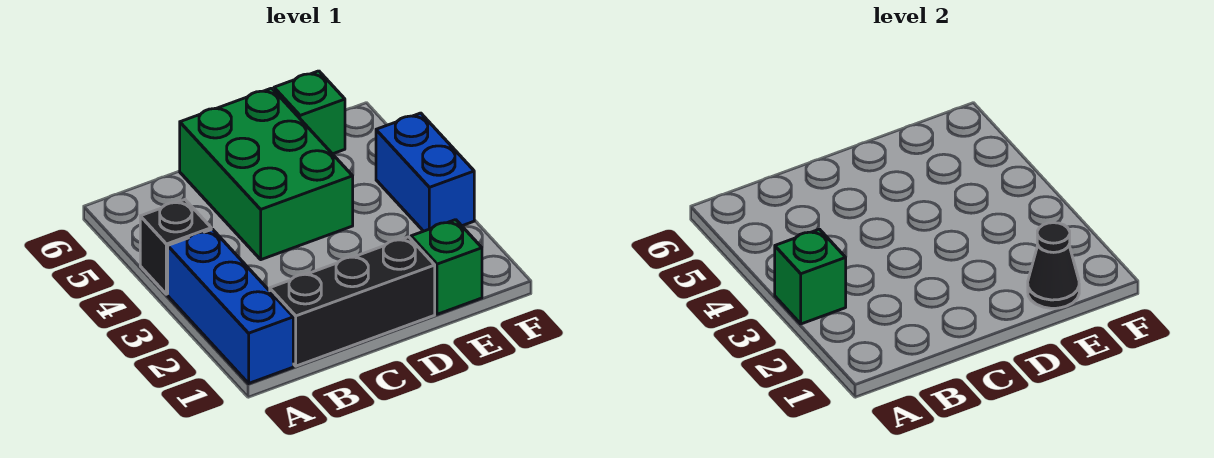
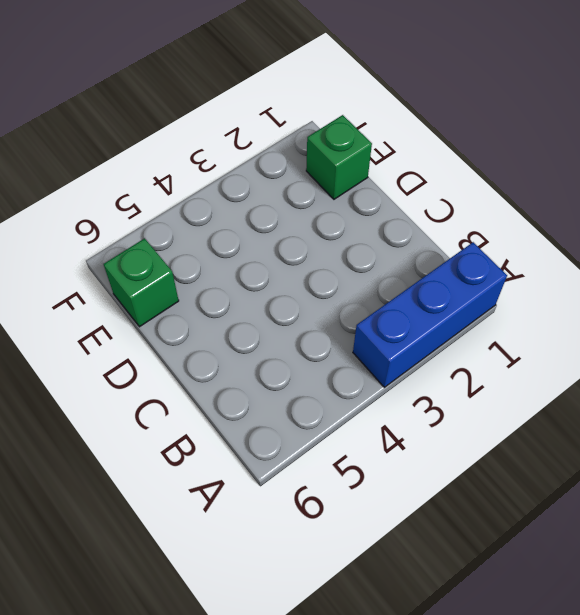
none -> black brick A4 level 1
none -> black brick B1:D1 level 1

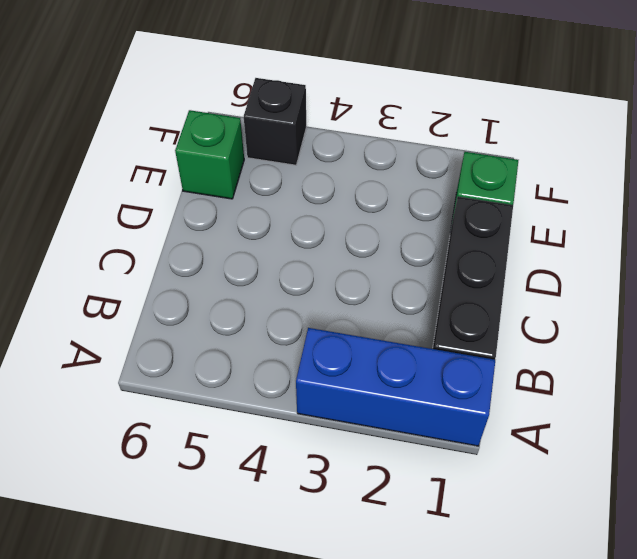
black brick F5 level 1 -> black brick A4 level 1
none -> green brick C4:D6 level 1
none -> blue brick F3:F4 level 1

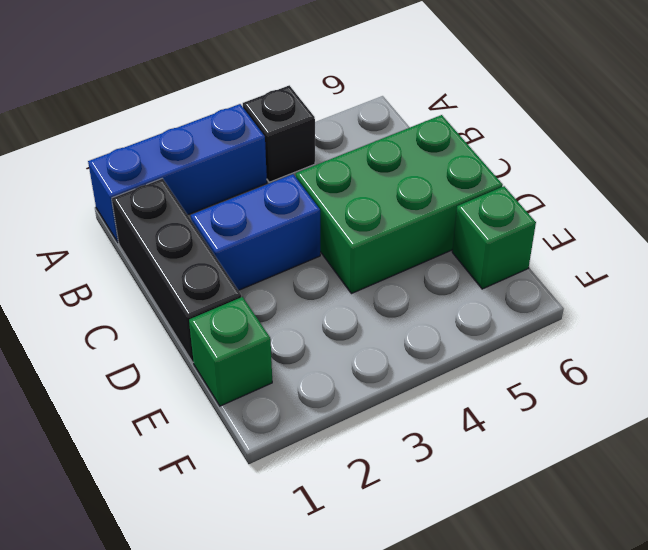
blue brick C2:C3 level 1 -> blue brick F3:F4 level 1
none -> green brick A3 level 2
none -> black cone E1 level 2

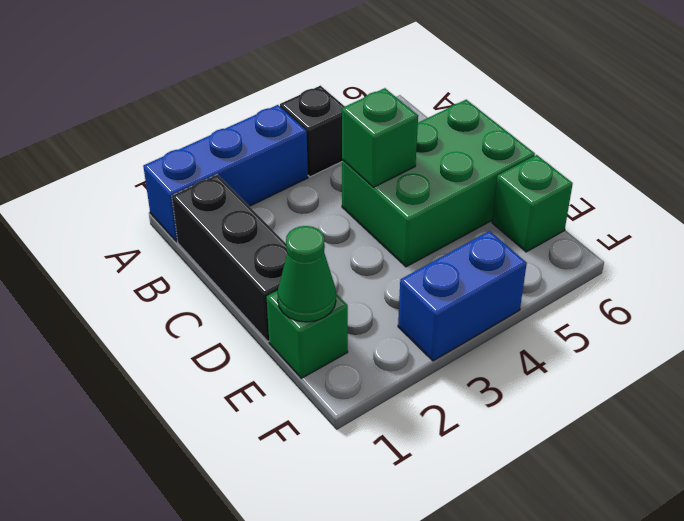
green brick C4 level 2 -> green brick A3 level 2
green cone E1 level 2 -> black cone E1 level 2

